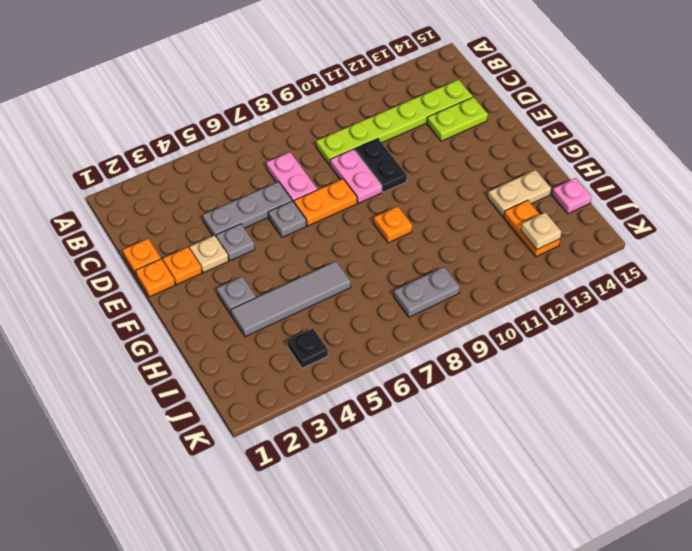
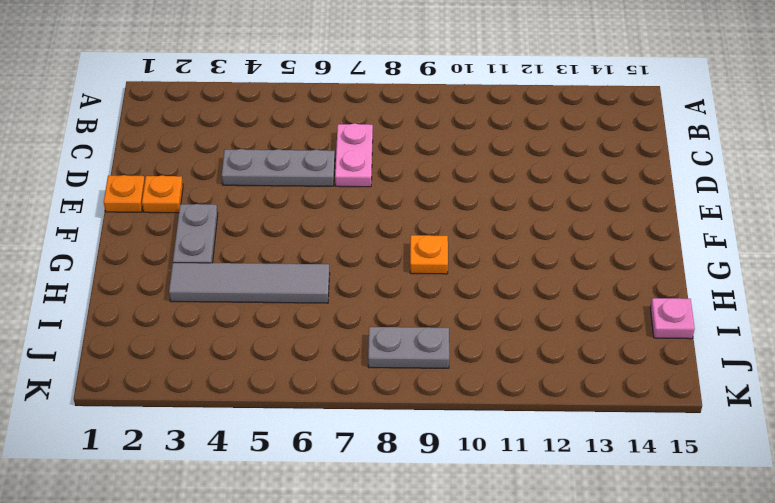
grey plate F3:G3 level 1 -> grey plate G3 level 1
none -> lime plate C9:C14 level 1
none -> orange plate D1 level 1
none -> pink plate D9:E9 level 1

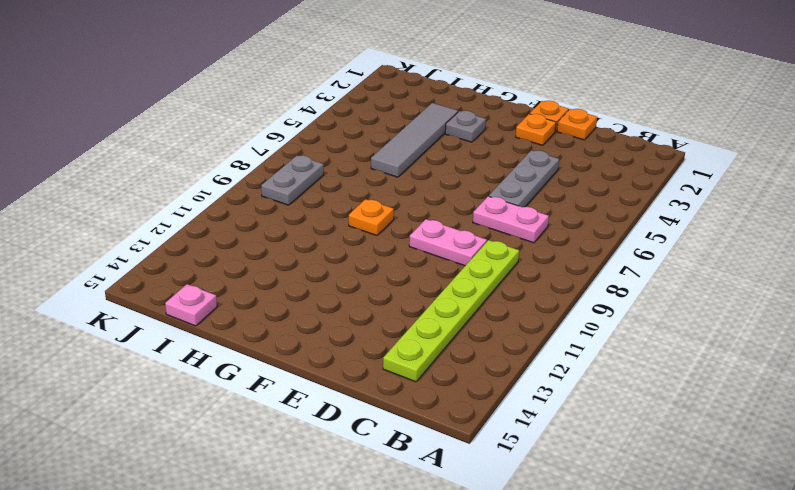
none -> black plate D10:E10 level 1
none -> lime plate D13:D14 level 1
none -> tan plate E3 level 1

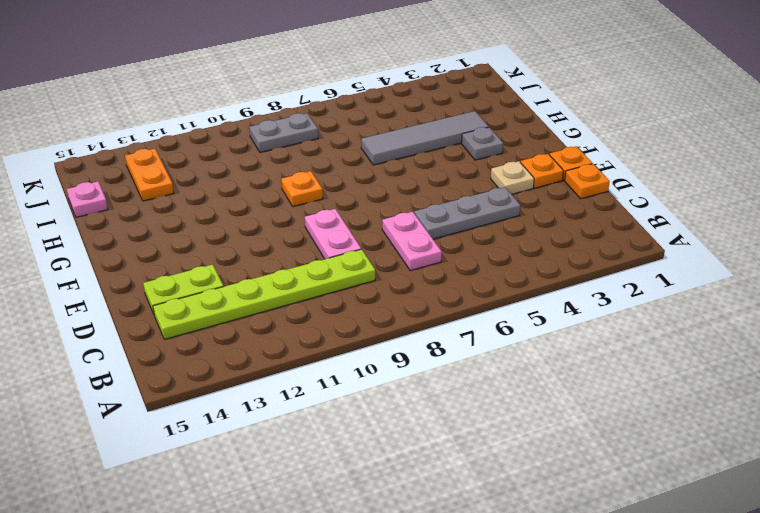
none -> black plate D10:E10 level 1
none -> grey plate E4 level 1
none -> grey plate E6 level 1

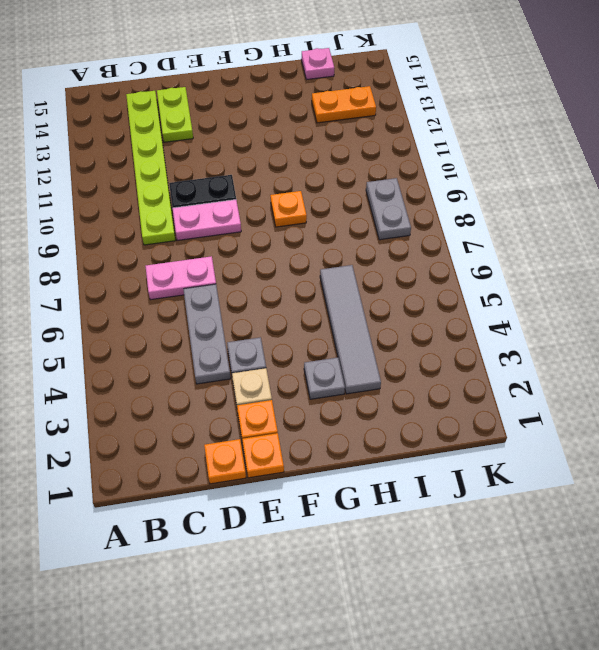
none -> grey plate E6 level 1
none -> orange plate E7:E8 level 1
none -> tan plate H13:H14 level 1

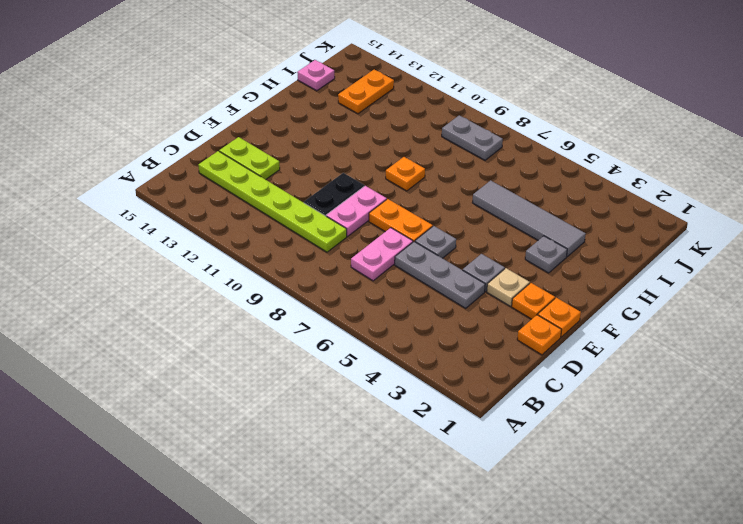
none -> tan plate H13:H14 level 1
none -> black plate J4 level 1
none -> tan plate J13 level 2

